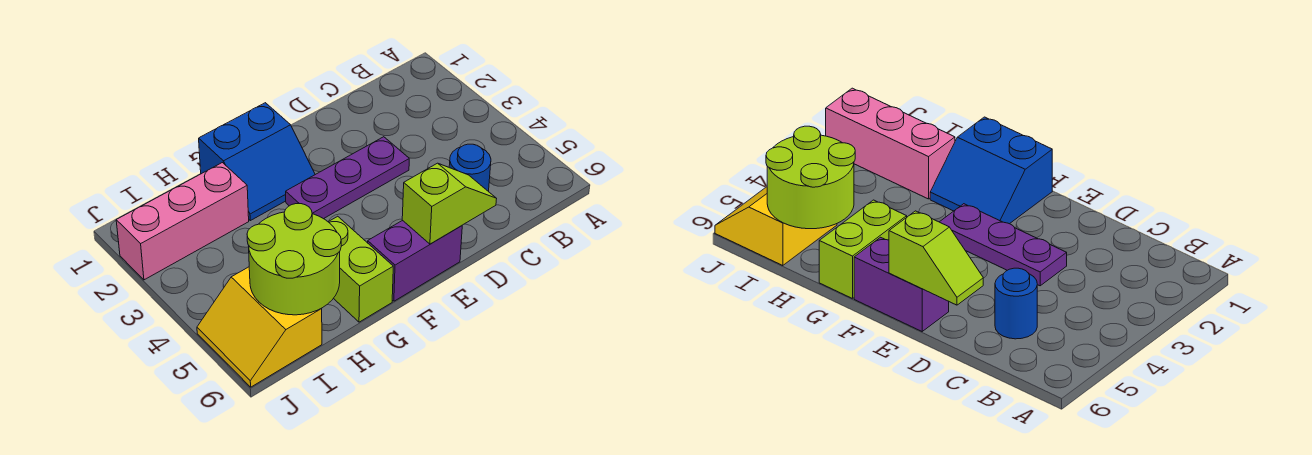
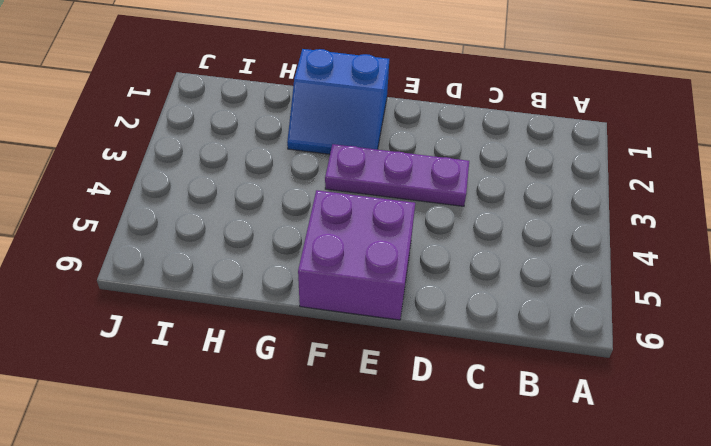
purple brick E5:F6 level 1 -> purple brick E6:F6 level 1
none -> blue round brick C5 level 1
none -> lime brick G5:G6 level 1

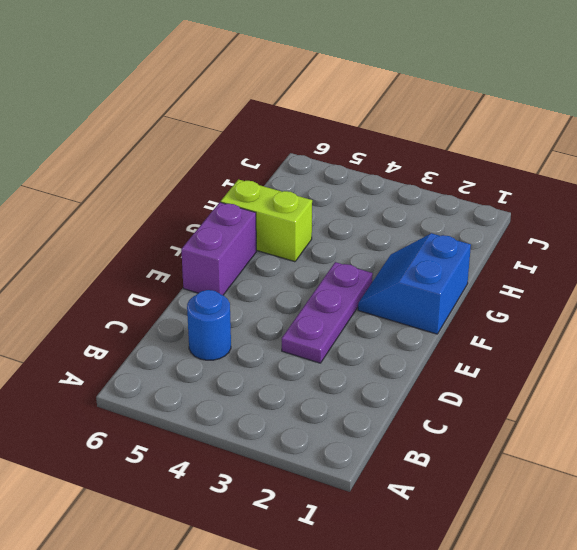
none -> pink brick H2:J2 level 1
none -> yellow slope I5:J6 level 1 top I

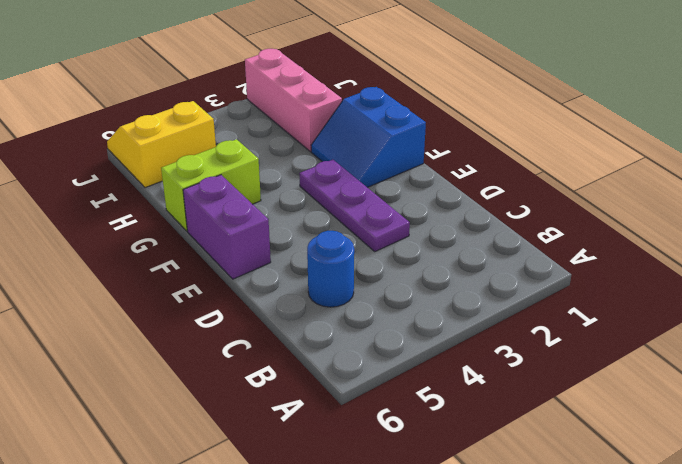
none -> lime slope D6:E6 level 2 top E
none -> lime round brick H5:I6 level 2

